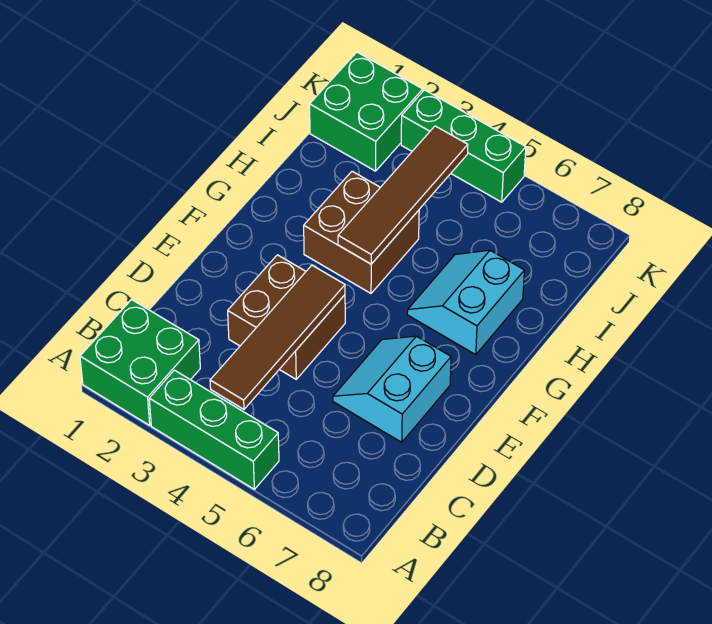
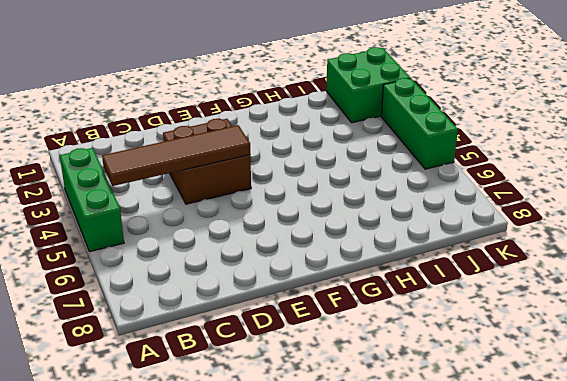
none -> green brick A1:B2 level 1
none -> cyan slope D6:E7 level 1 top 7

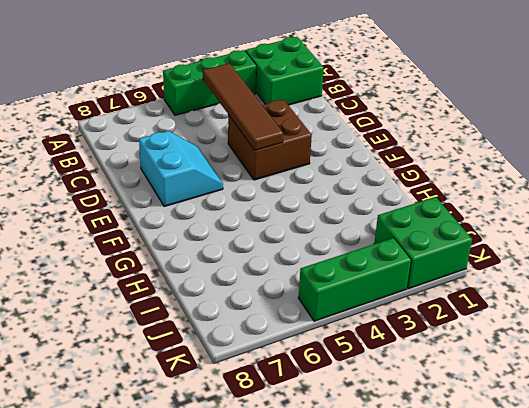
none -> brown brick G3:H4 level 1
none -> cyan slope G6:H7 level 1 top 7

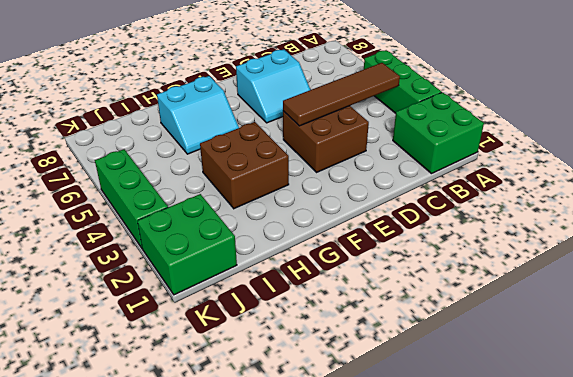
none -> brown tile G4:J4 level 2

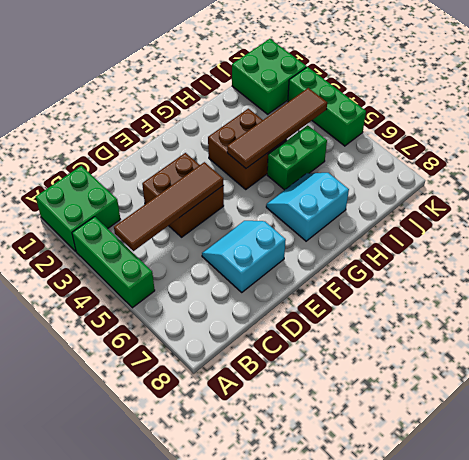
green brick H5:I5 level 1 -> none

